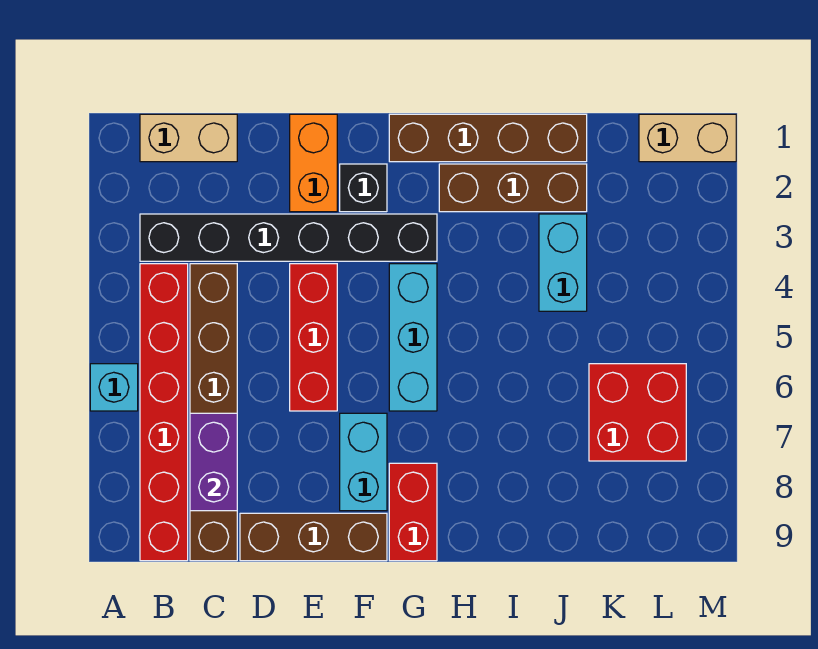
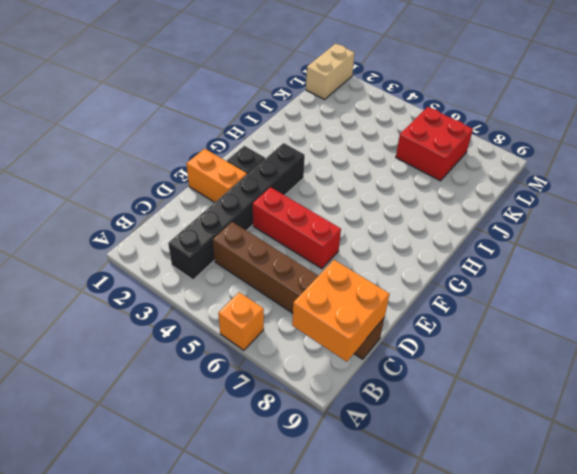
orange brick A6 level 1 -> cyan brick A6 level 1
orange brick B8:C9 level 2 -> purple brick C7:C8 level 2
none -> tan brick B1:C1 level 1
none -> red brick B4:B9 level 1
none -> brown brick D9:F9 level 1

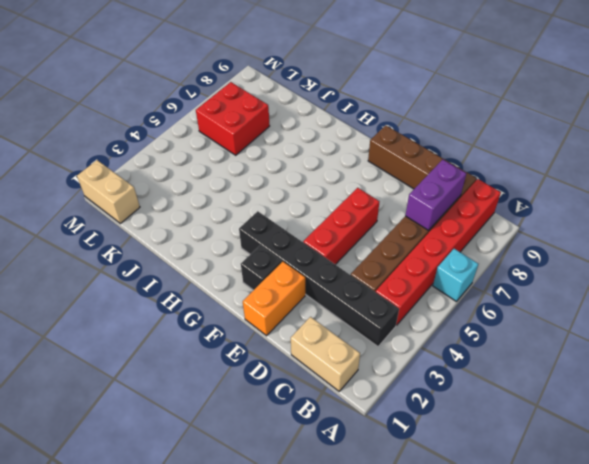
none -> cyan brick F7:F8 level 1
none -> brown brick G1:J1 level 1
none -> cyan brick G4:G6 level 1

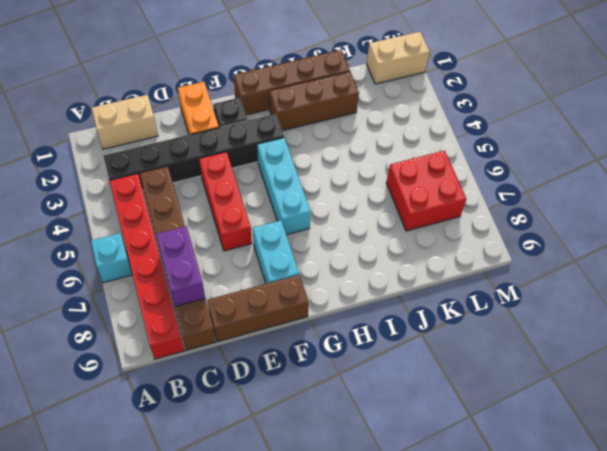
none -> red brick G8:G9 level 1
none -> cyan brick J3:J4 level 1

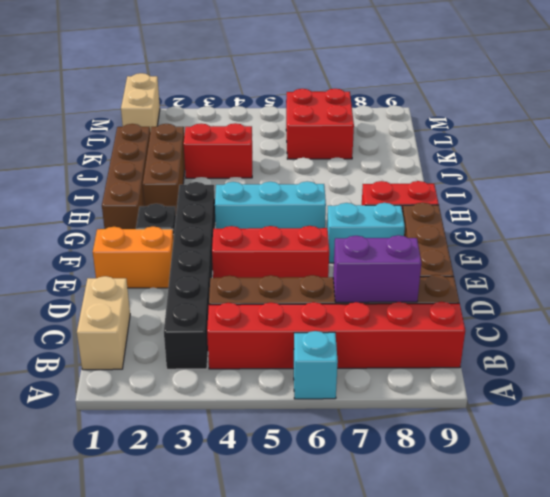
red brick J3:J4 level 1 -> cyan brick J3:J4 level 1

